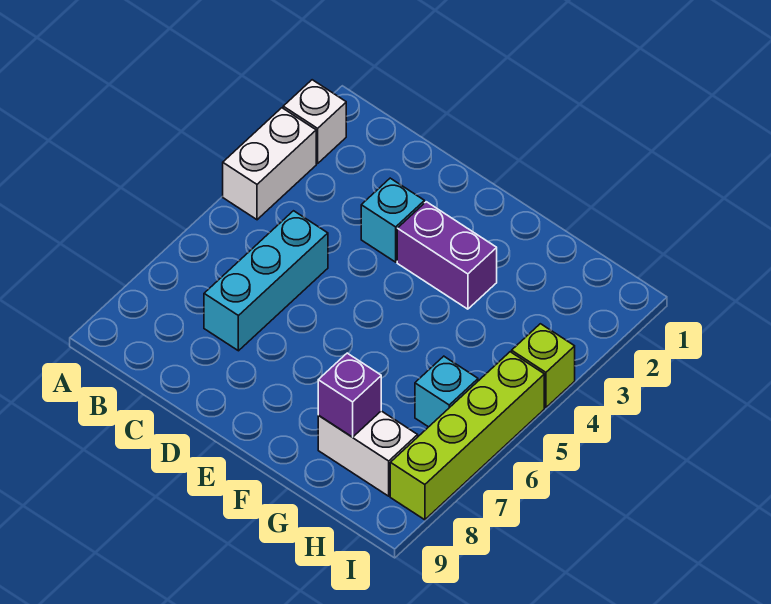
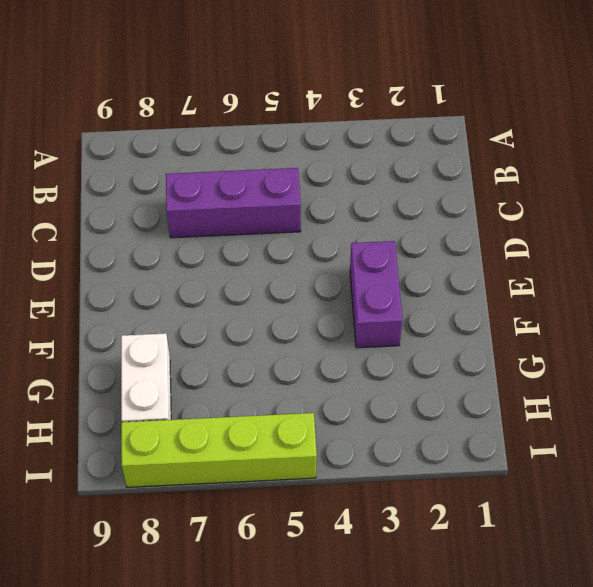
purple brick C5:C7 level 1 -> cyan brick C5:C7 level 1
none -> white brick A2 level 1
none -> white brick A3:A4 level 1

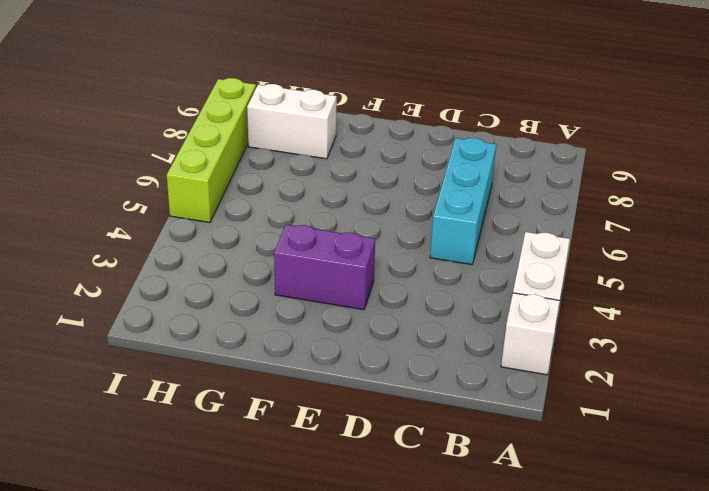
none -> cyan brick D3 level 1
none -> cyan brick H6 level 1

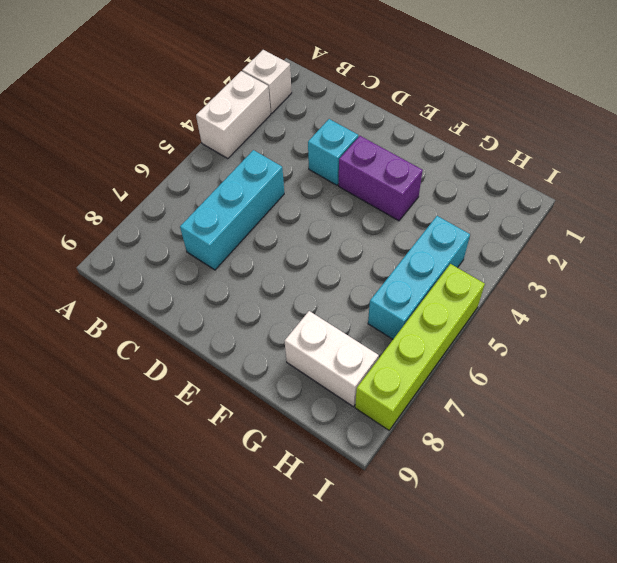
cyan brick H4:H6 level 1 -> cyan brick H6 level 1
none -> lime brick I4 level 1
none -> purple brick G8 level 2

